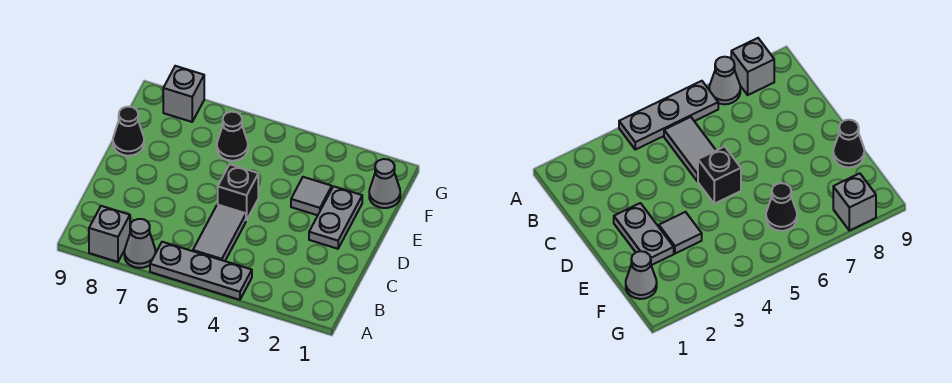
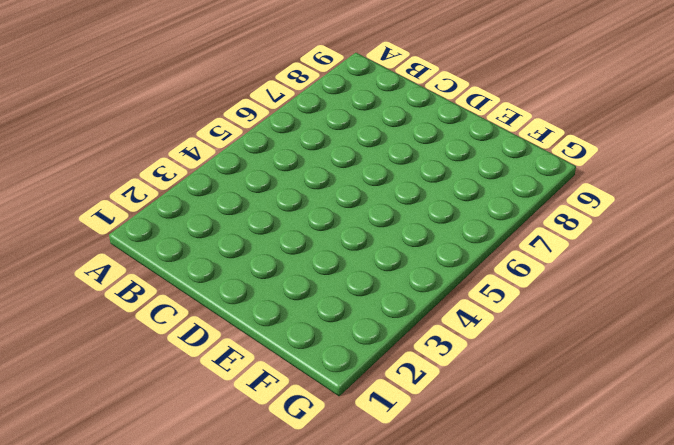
none -> grey plate A4:A6 level 1
none -> grey cone A7 level 1

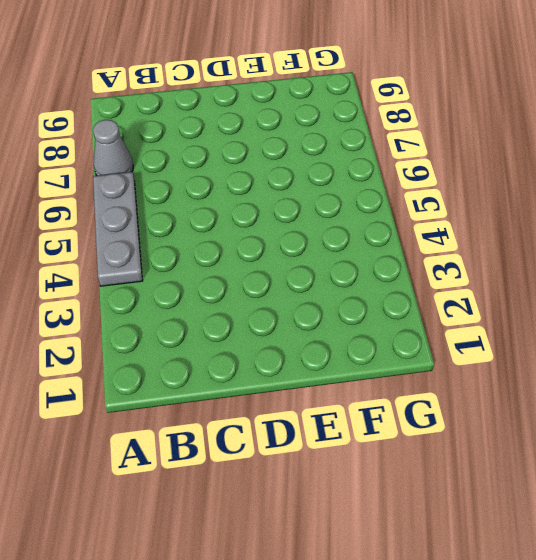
none -> grey brick A8 level 1
none -> grey tile B5:C5 level 1

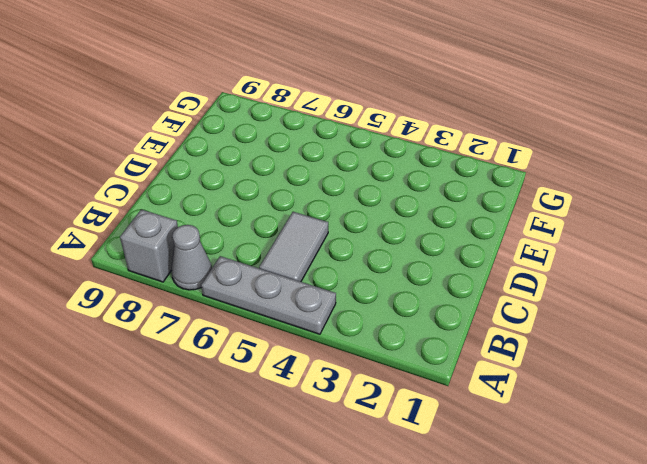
none -> grey plate D2:E2 level 1
none -> black brick D5 level 1

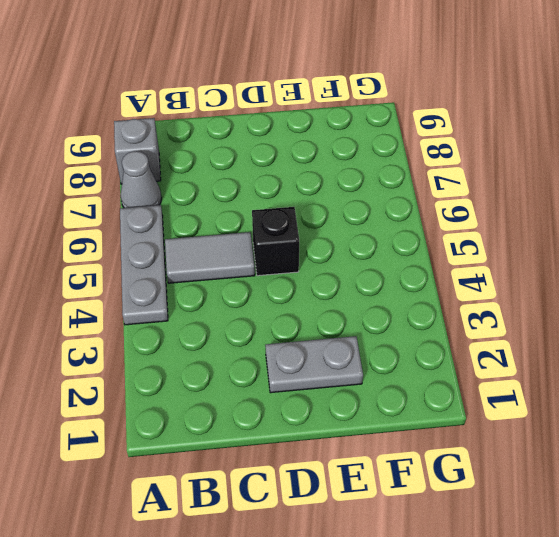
none -> grey tile E3 level 1
none -> black cone E9 level 1

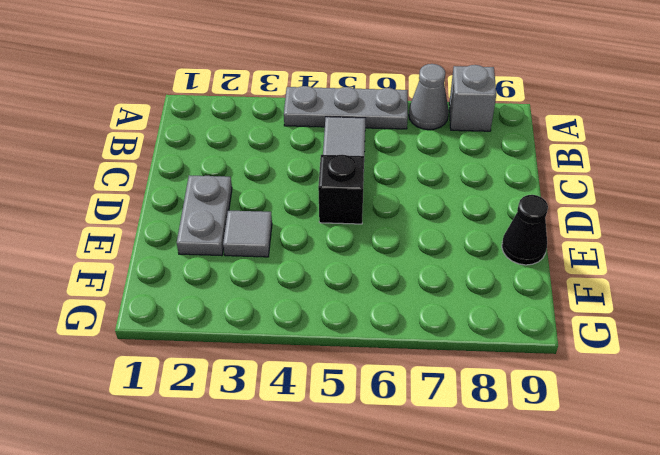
none -> grey cone F1 level 1
none -> black cone F6 level 1

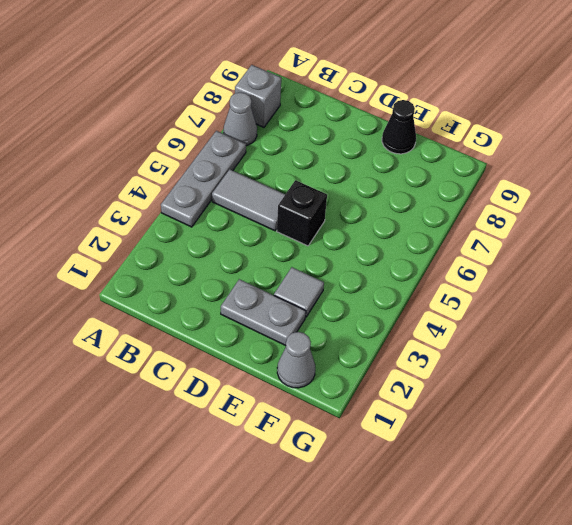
none -> black cone F6 level 1
none -> grey brick G8 level 1

